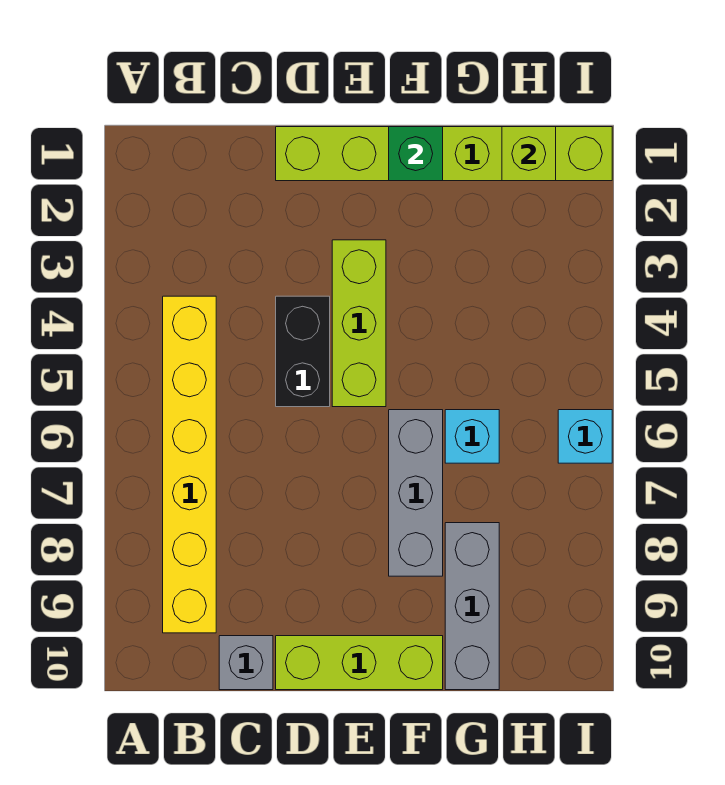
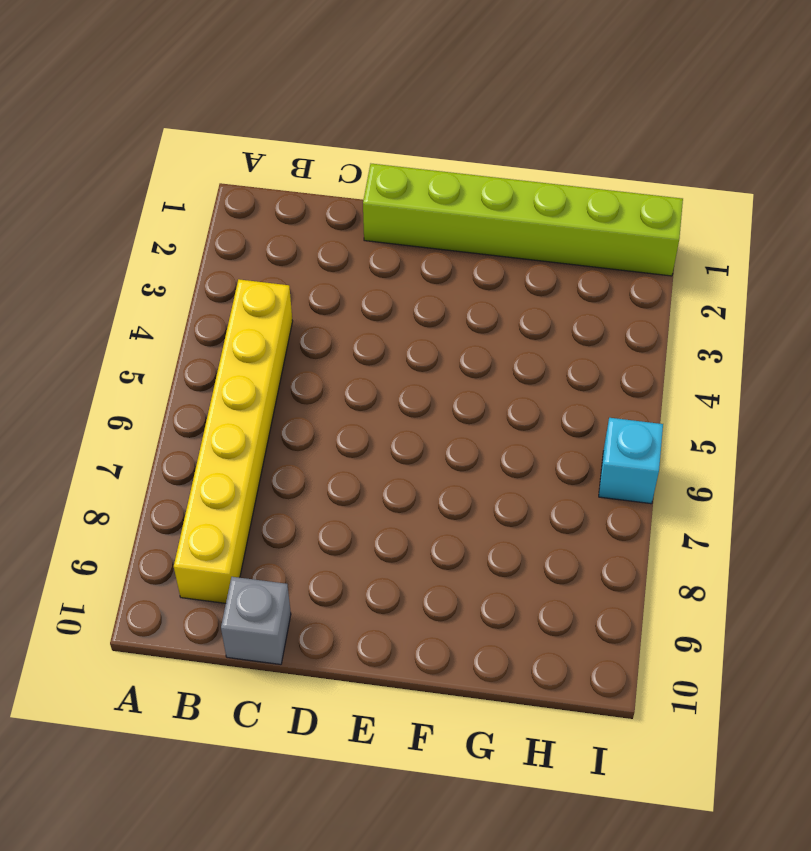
none -> black brick D4:D5 level 1
none -> lime brick D10:F10 level 1
none -> lime brick E3:E5 level 1

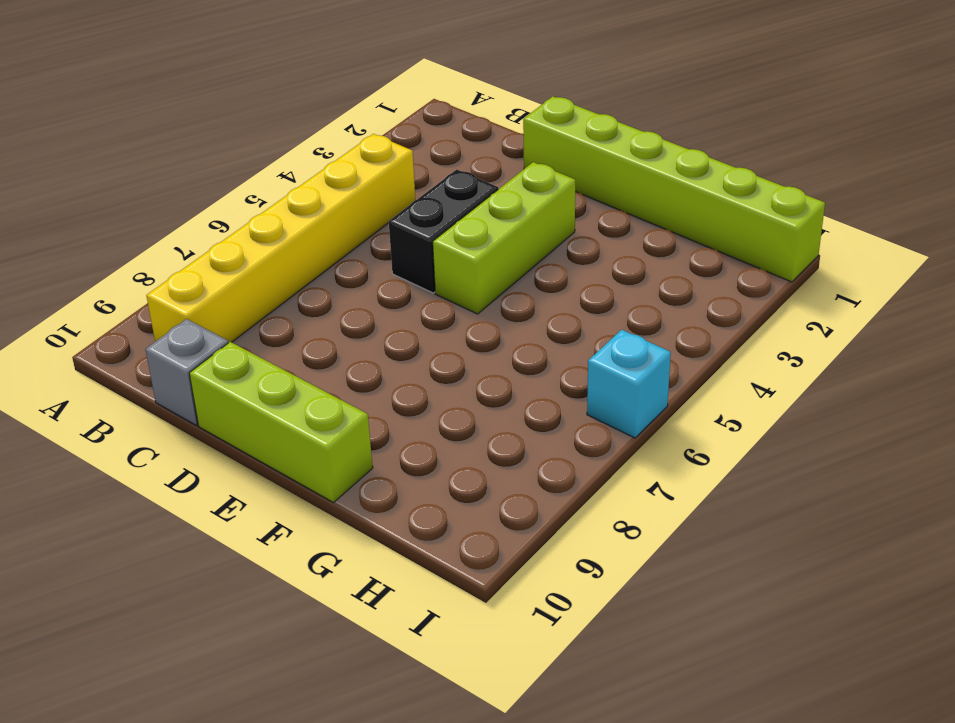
none -> grey brick F6:F8 level 1
none -> cyan brick G6 level 1
none -> grey brick G8:G10 level 1

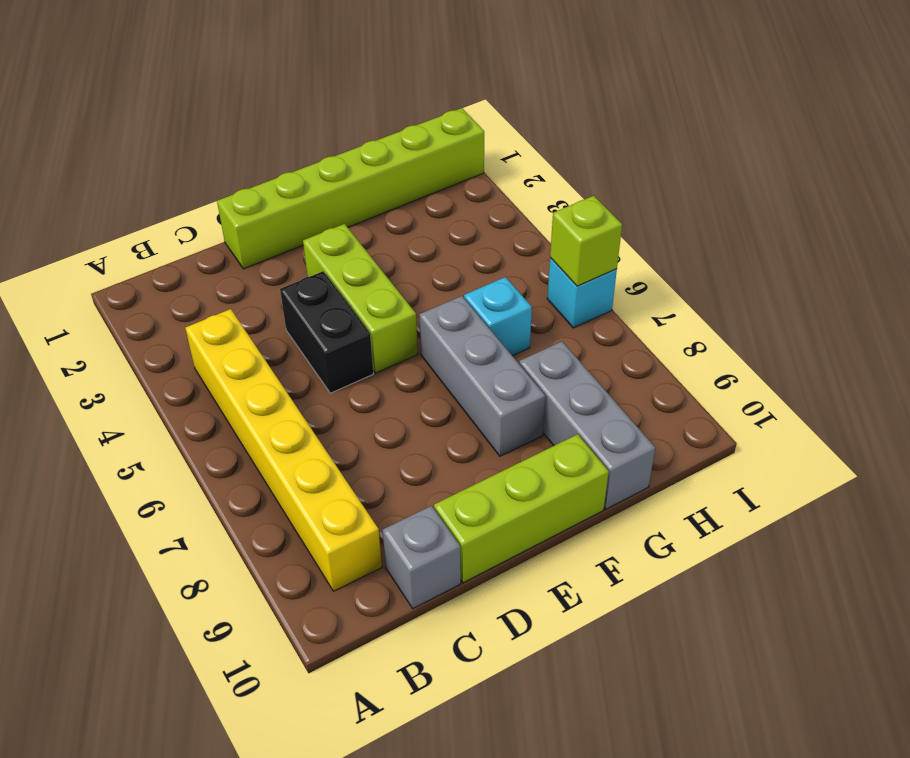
lime brick I6 level 2 -> lime brick H1 level 2
none -> green brick F1 level 2

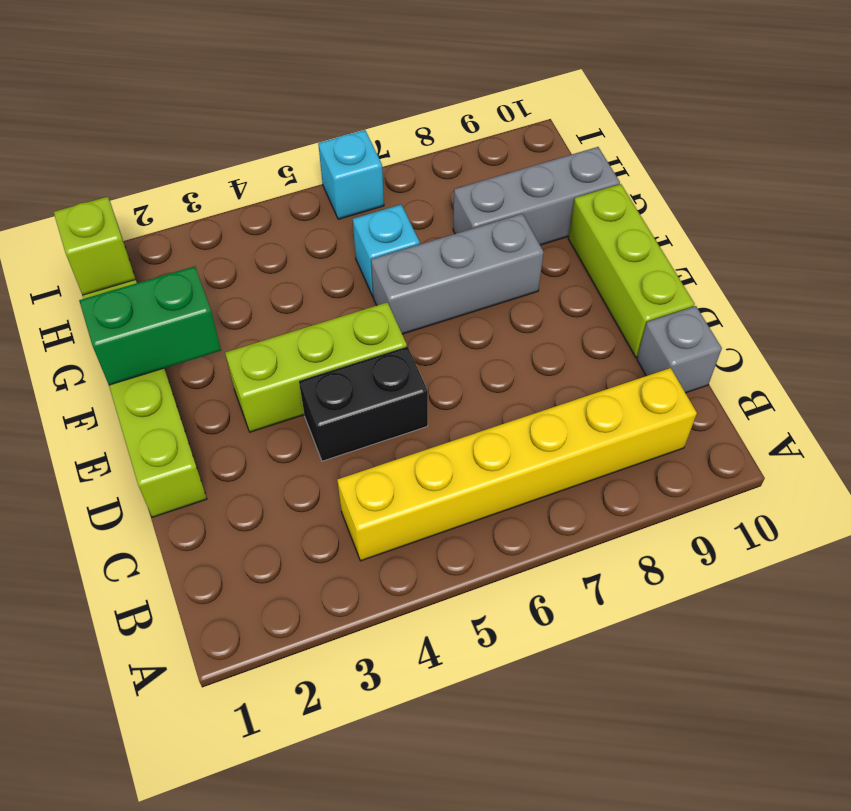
green brick F1:F2 level 2 -> green brick F1 level 2

